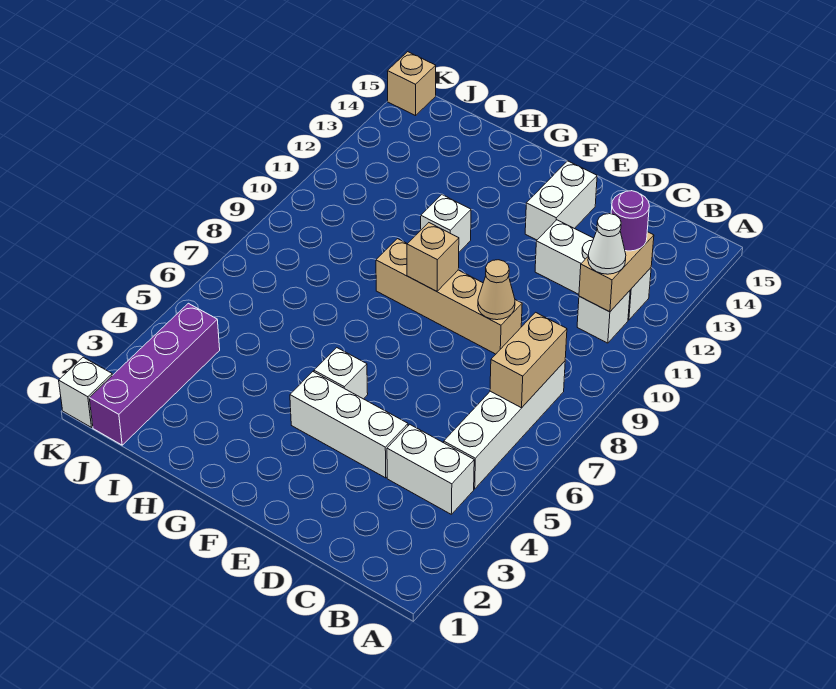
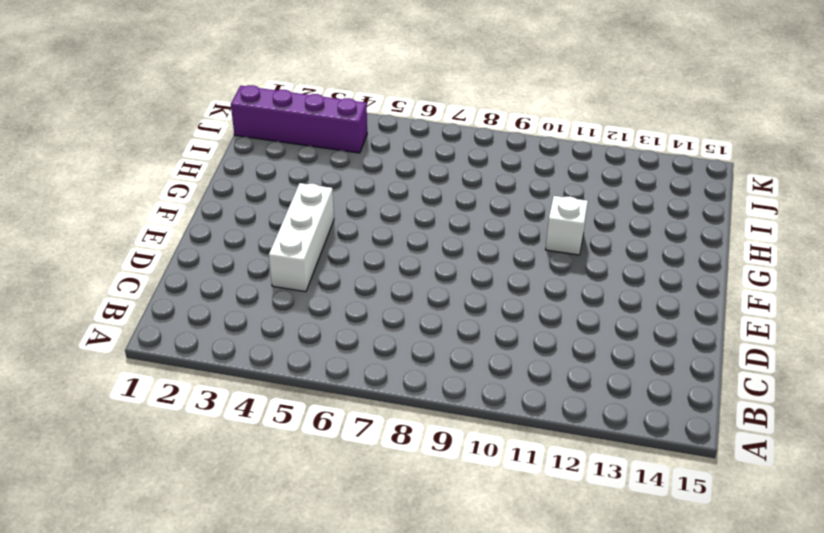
none -> white brick B4:C4 level 1
none -> white brick B5:B8 level 1
none -> white brick B11 level 1

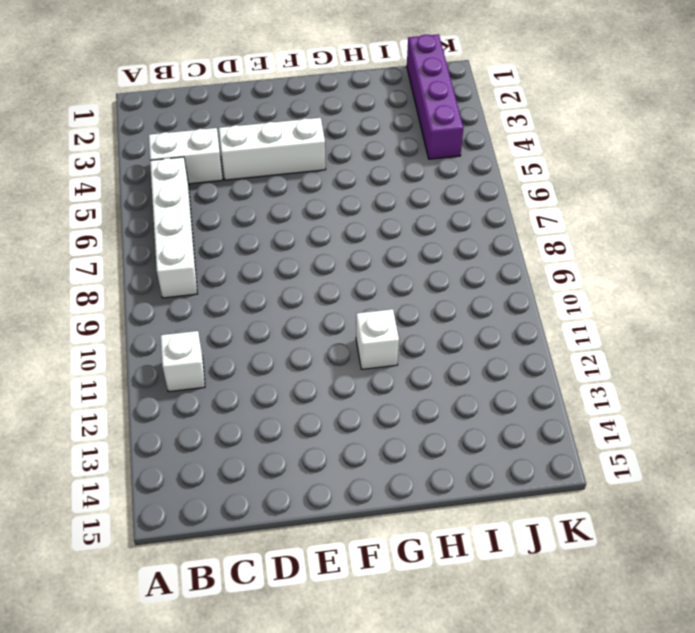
none -> white brick B12:D12 level 1
none -> tan brick D9:G9 level 1
none -> white brick E13:E14 level 1

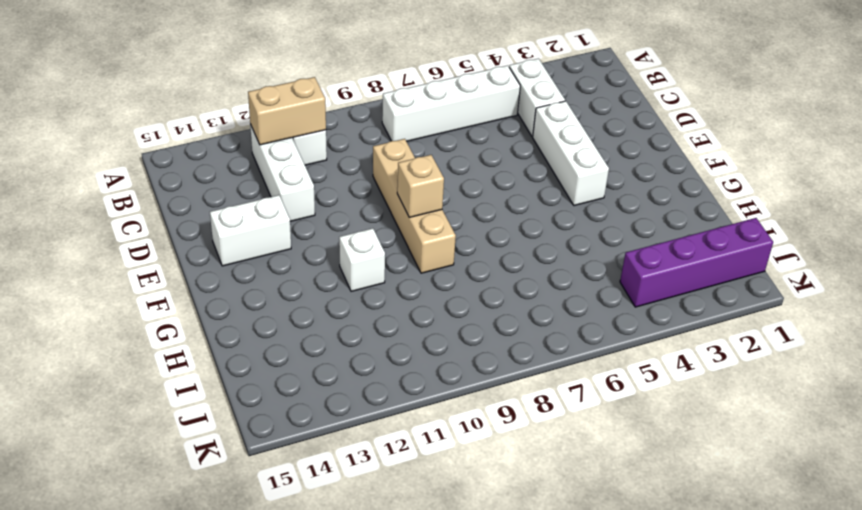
none -> white brick F5 level 1
none -> white brick K1 level 1
none -> tan brick K15 level 1

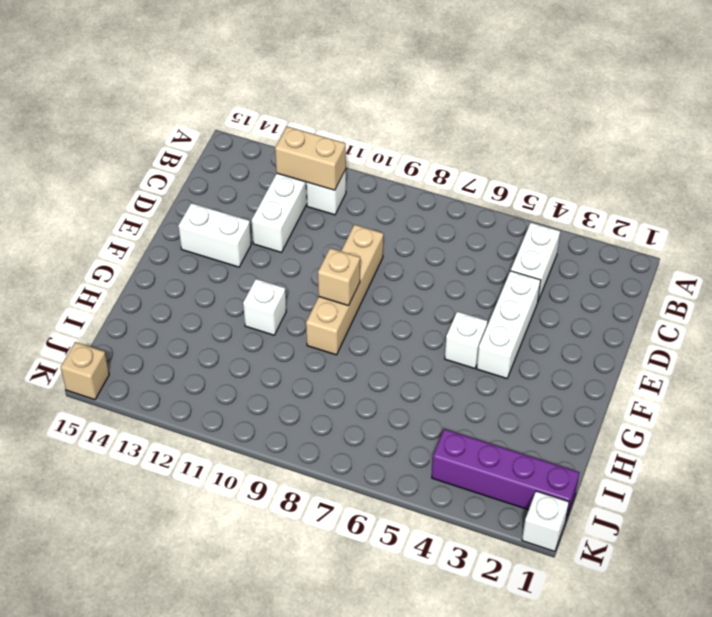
none -> white brick B5:B8 level 1
none -> tan brick B7:B8 level 2
none -> tan cone D9 level 2

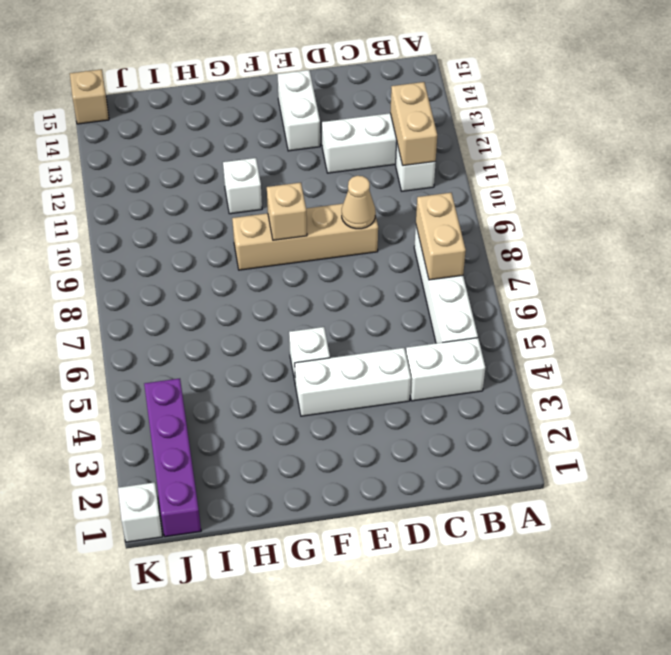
none -> white cone B11 level 3
none -> purple round brick B12 level 3

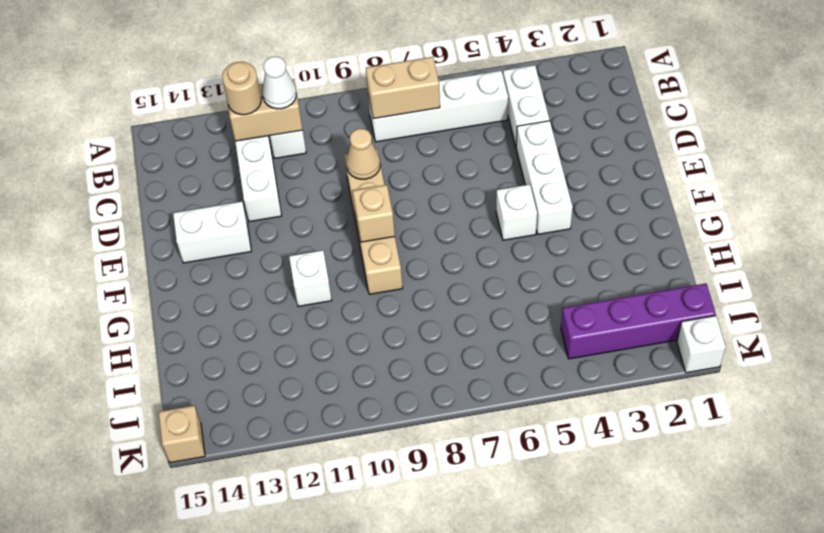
tan round brick B12 level 3 -> purple round brick B12 level 3

